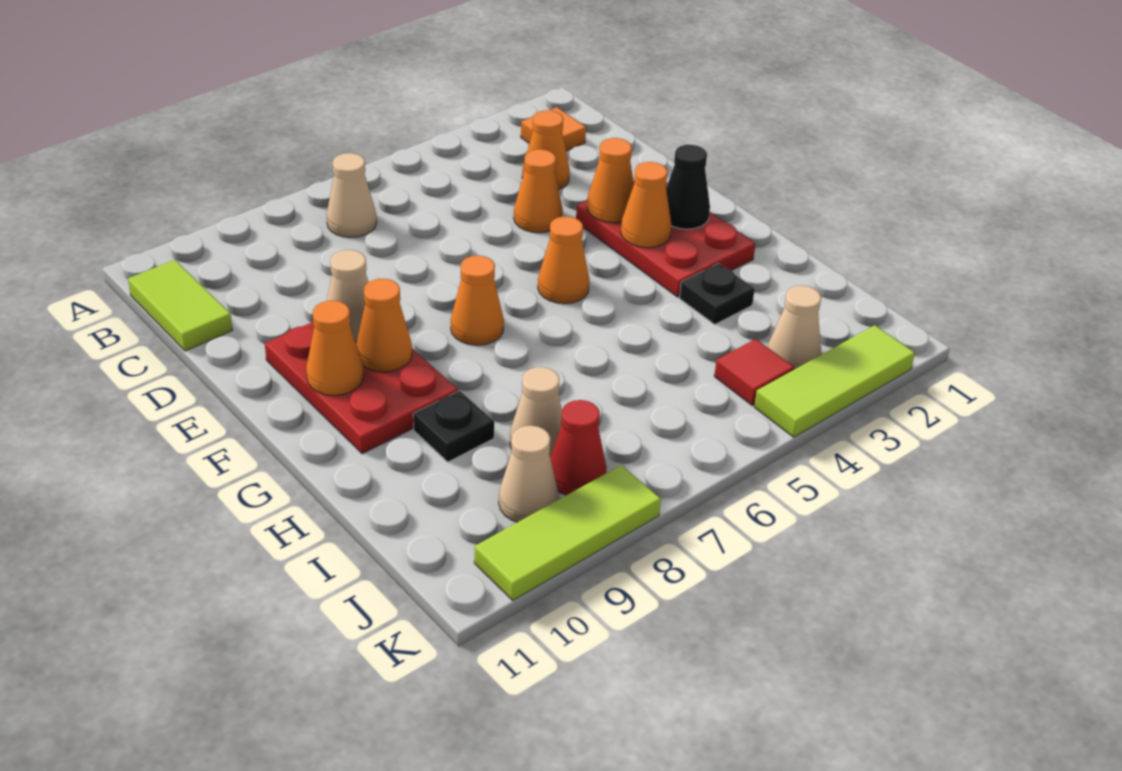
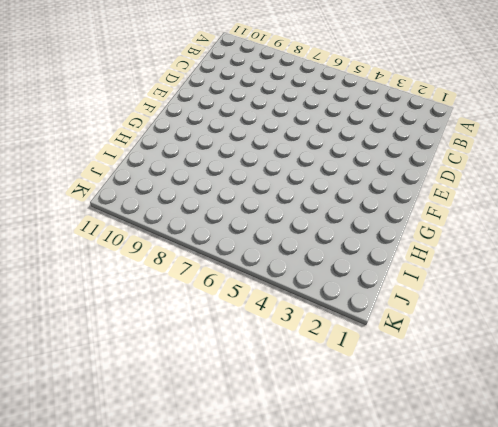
none -> orange tile B2 level 1
none -> tan cone B7 level 1
none -> lime tile B11:C11 level 1

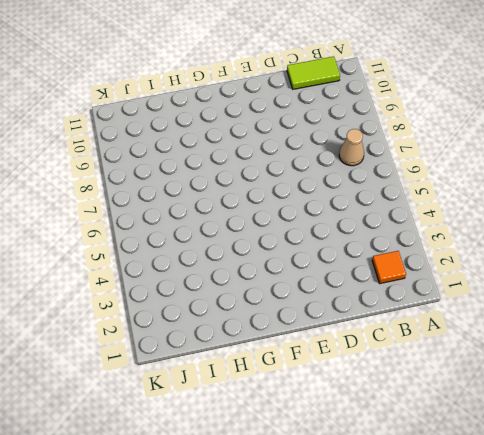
none -> orange cone C3 level 1
none -> orange cone D4 level 1
none -> red plate E2:G3 level 1

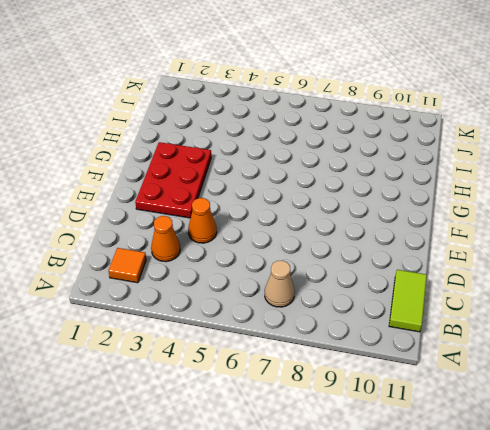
none -> red plate E9:G10 level 1
none -> orange cone F5 level 1
none -> orange cone F7 level 1

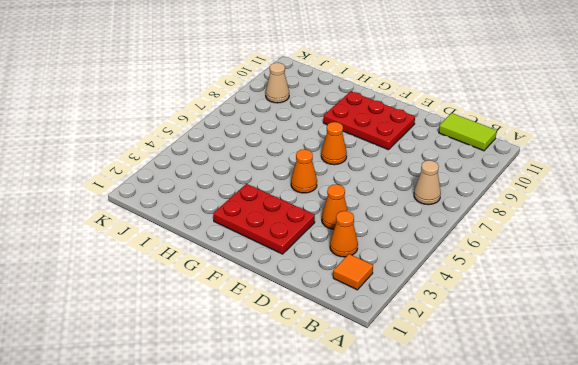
none -> black plate H3 level 1
none -> black plate H9 level 1
none -> tan cone I8 level 1

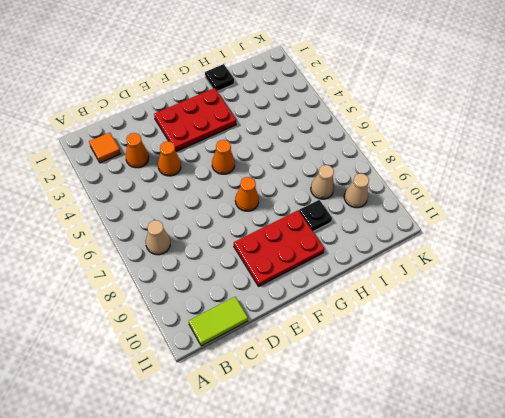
black plate H1 level 1 -> black plate H3 level 1
none -> tan cone J3 level 1
none -> red tile J4 level 1
none -> red cone J8 level 1

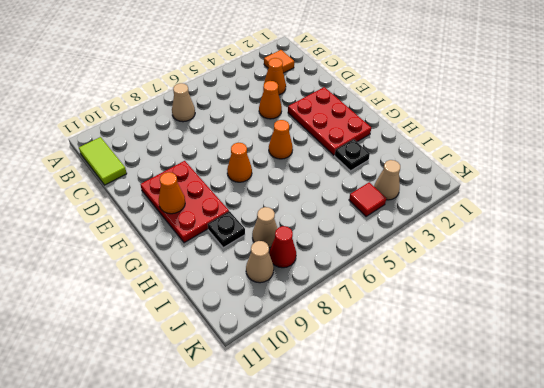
none -> lime tile K2:K4 level 1
none -> lime tile K8:K10 level 1
none -> orange cone E3 level 2

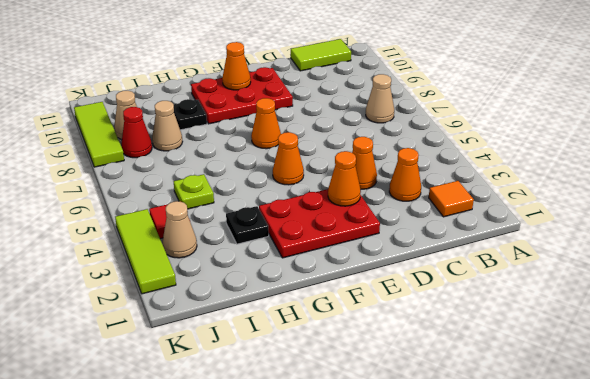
lime plate I5 level 1 -> none
none -> tan cone E9 level 2
none -> black cone F2 level 2
none -> orange cone F3 level 2

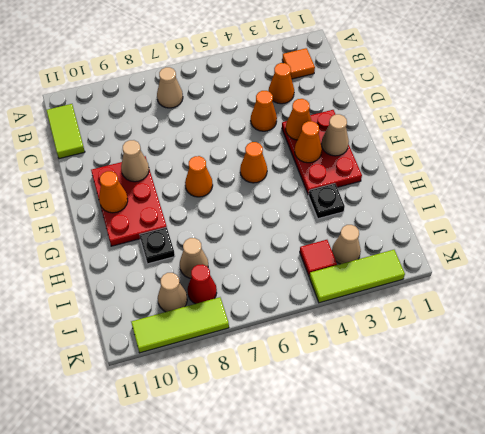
tan cone F2 level 2 -> black cone F2 level 2
none -> orange cone F9 level 2

